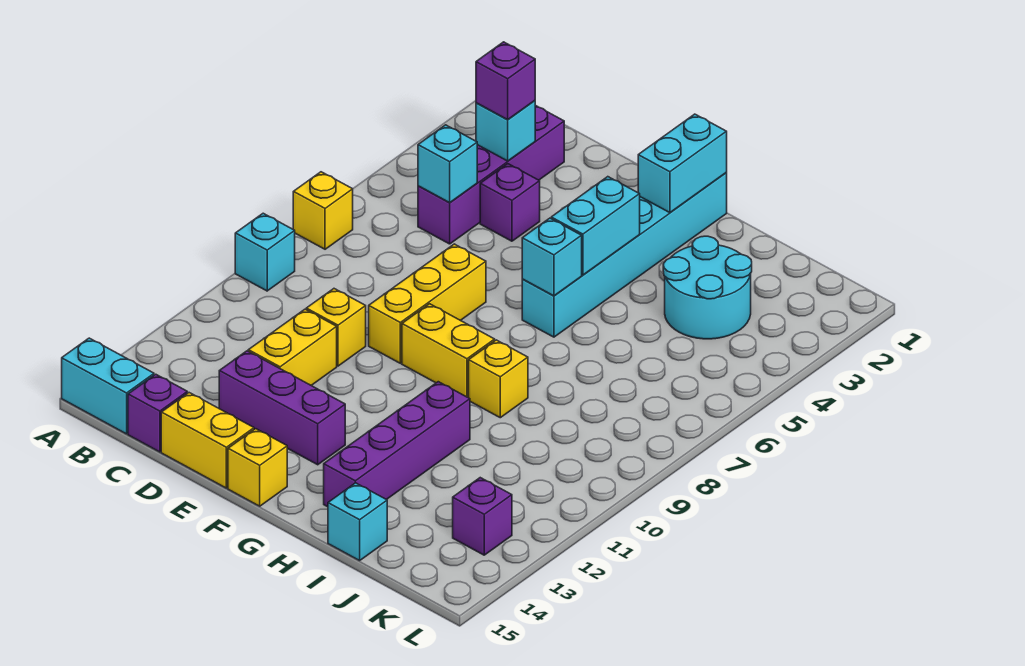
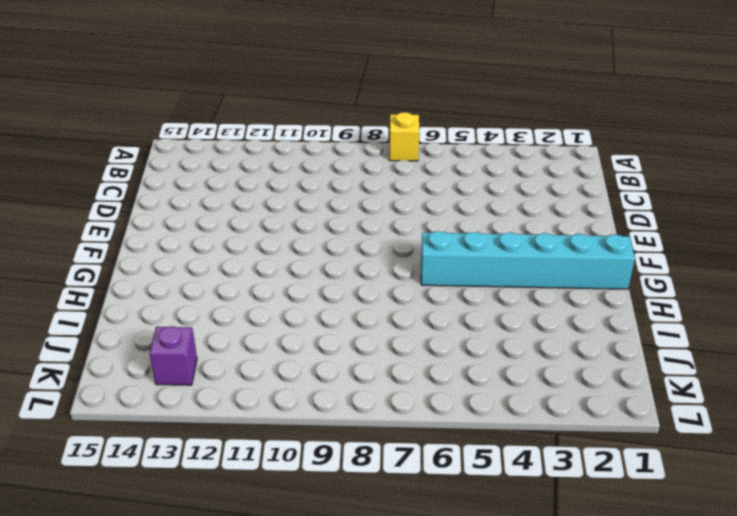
none -> cyan brick A9 level 1
none -> cyan brick A15:B15 level 1
none -> purple brick C2:C5 level 1

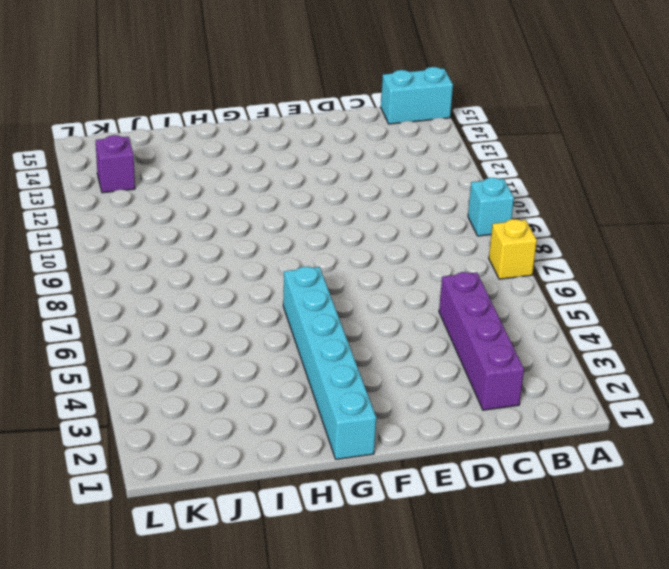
none -> purple brick C15 level 1
none -> purple brick D4 level 1
none -> yellow brick D10 level 1

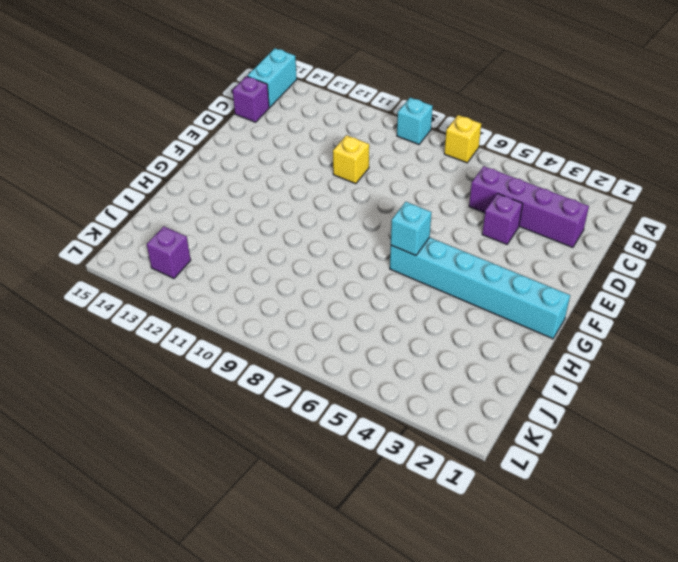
none -> yellow brick D11:D12 level 1
none -> purple brick D13:F13 level 1
none -> yellow brick D15:E15 level 1

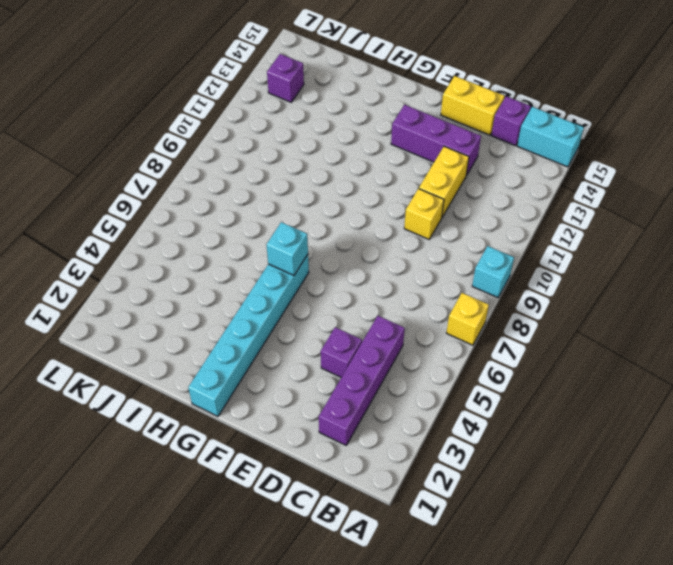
none -> yellow brick E7:E9 level 1
none -> yellow brick F9:G9 level 1
none -> yellow brick F15 level 1

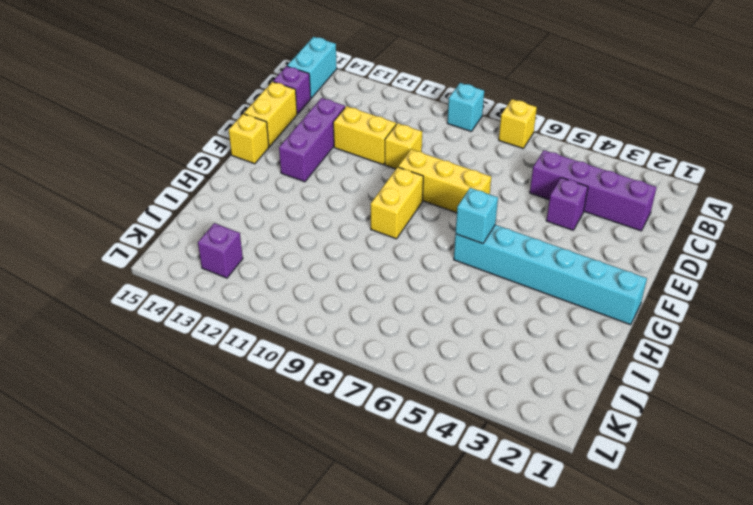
none -> yellow brick H9 level 1
none -> purple brick H11:H14 level 1
none -> cyan round brick I3:J4 level 1

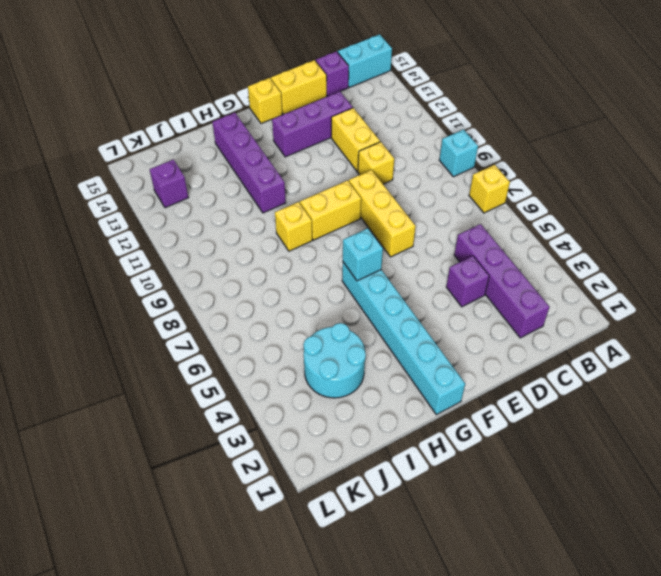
none -> cyan brick I15 level 1
none -> cyan brick C3 level 2
none -> cyan brick C5 level 2

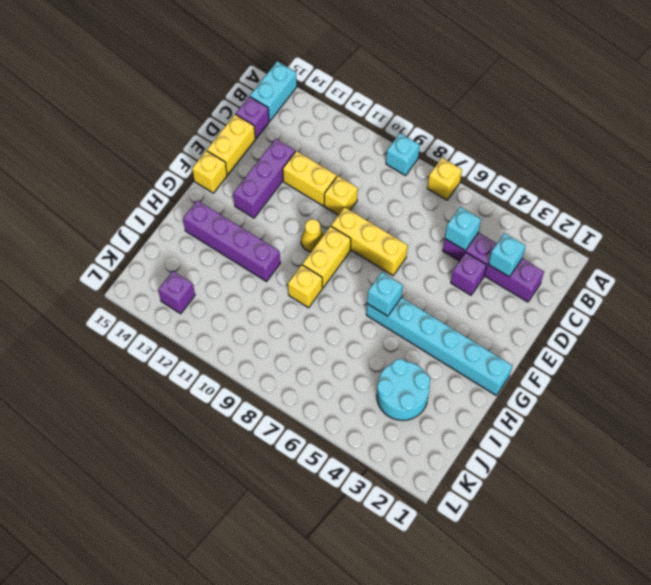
yellow cone F10 level 1 -> none
none -> cyan brick I15 level 1
none -> cyan brick G1:G2 level 2
none -> cyan brick G4:G5 level 2

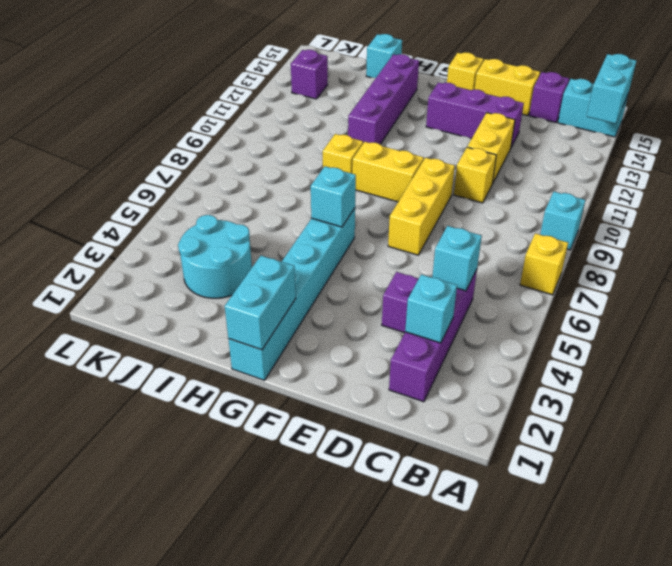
cyan brick A14:A15 level 2 -> cyan brick G4:G5 level 2
none -> purple brick C3 level 3

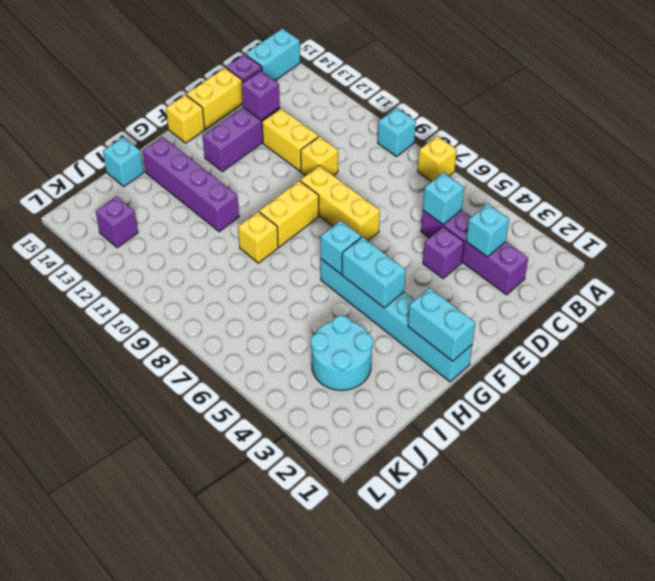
purple brick D13 level 2 -> purple brick C3 level 3

